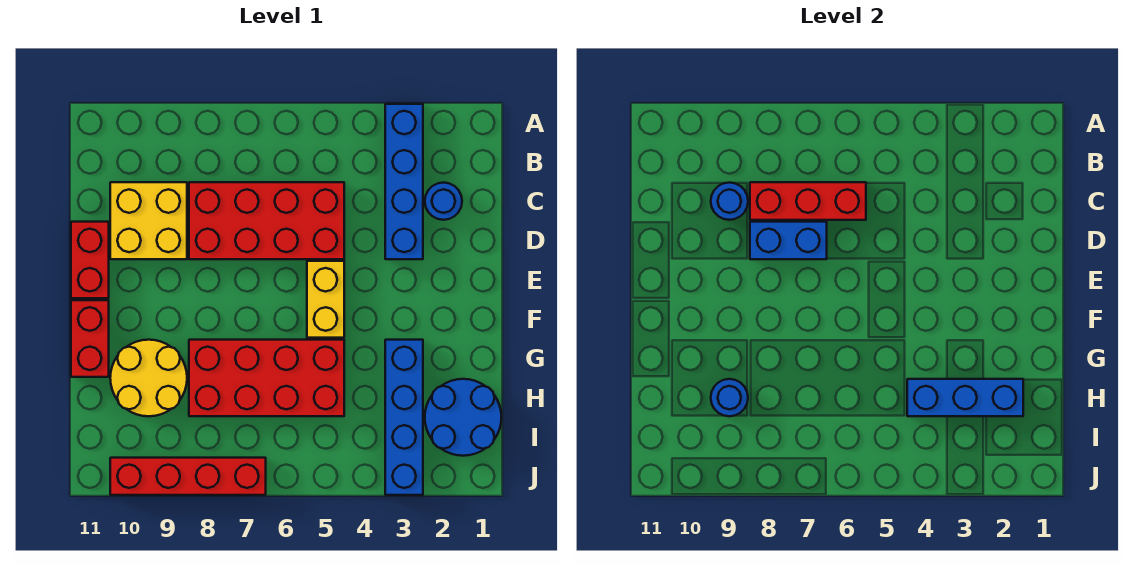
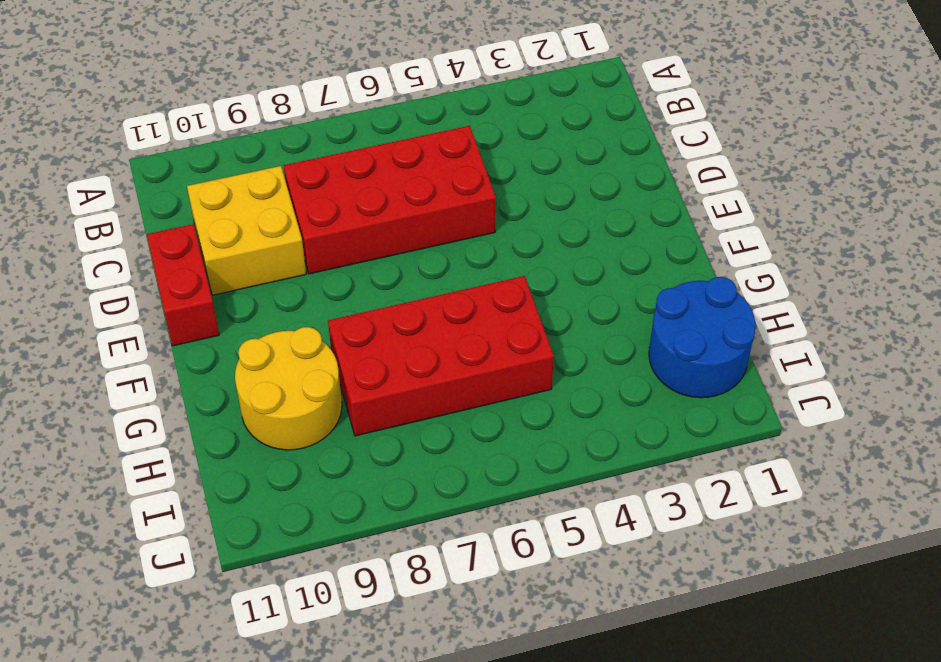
none -> blue brick A3:D3 level 1
none -> blue round brick C2 level 1
none -> yellow brick E5:F5 level 1

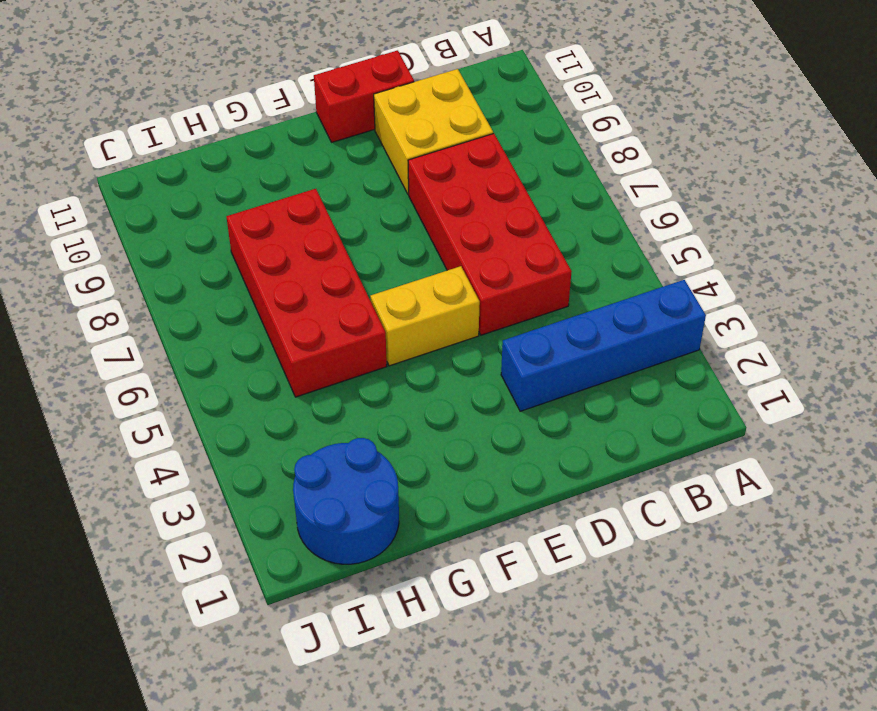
none -> blue round brick C2 level 1
none -> red brick F11:G11 level 1
none -> blue brick G3:J3 level 1

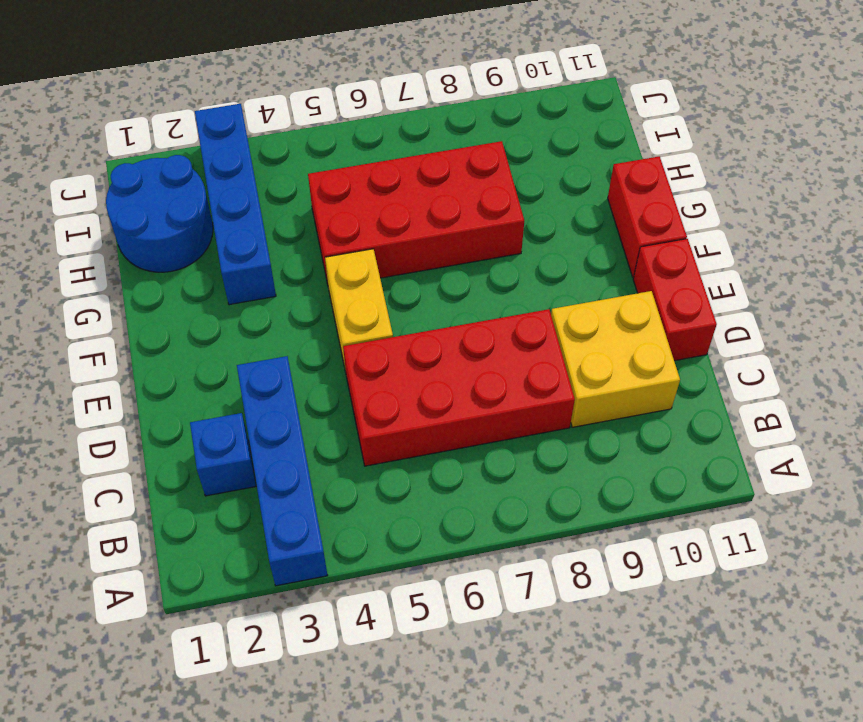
blue brick C2 level 1 -> blue round brick C2 level 1
none -> yellow round brick G9:H10 level 1
none -> red brick J7:J10 level 1
none -> red brick C6:C8 level 2

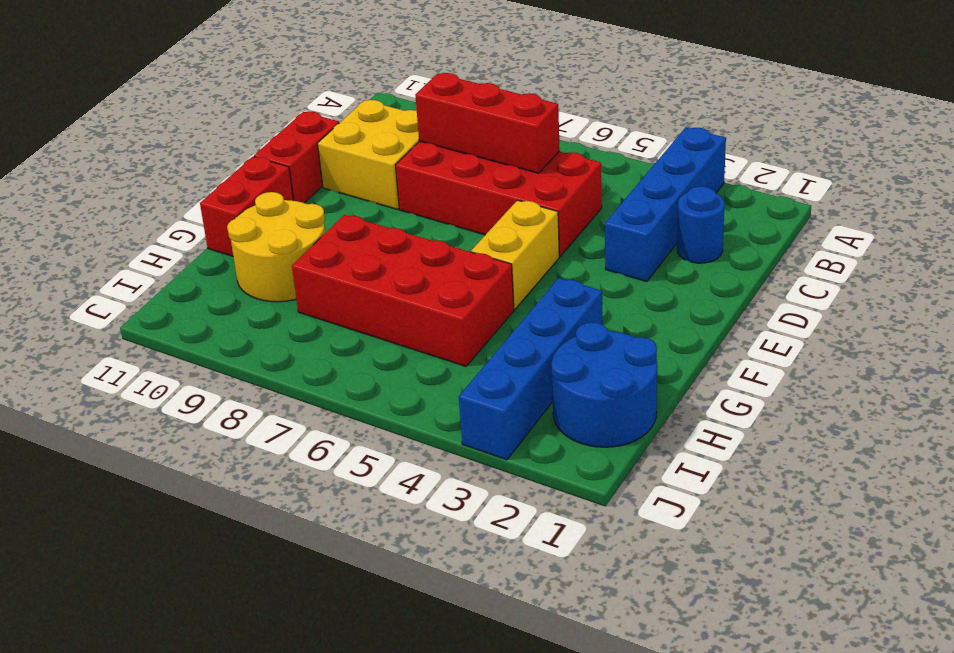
none -> red brick J7:J10 level 1
none -> blue round brick C9 level 2
none -> blue brick D7:D8 level 2

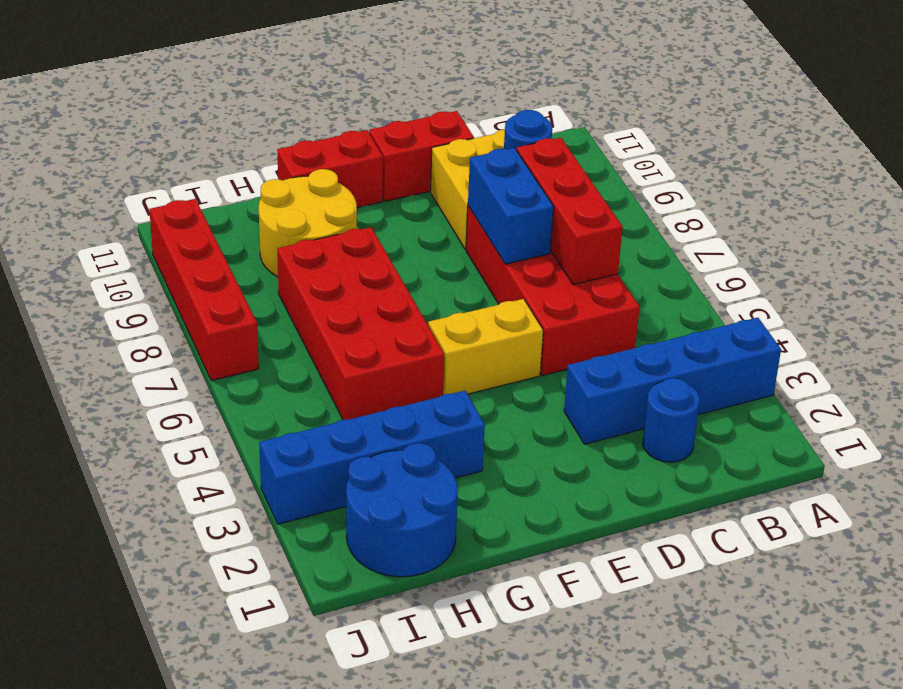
none -> blue brick H2:H4 level 2
none -> blue round brick H9 level 2

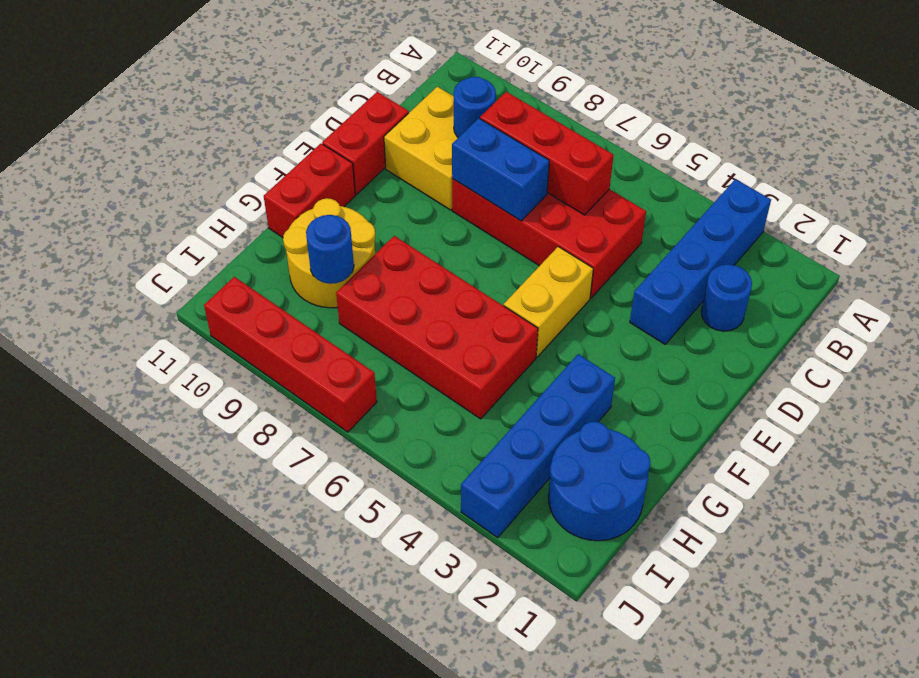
none -> blue brick H2:H4 level 2

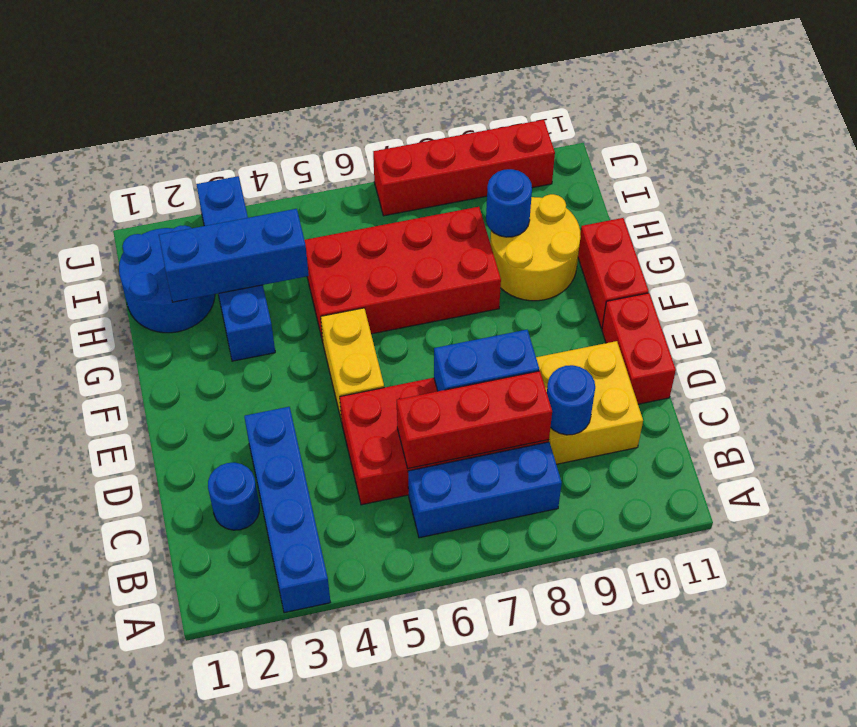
blue brick B6:B8 level 1 -> none

